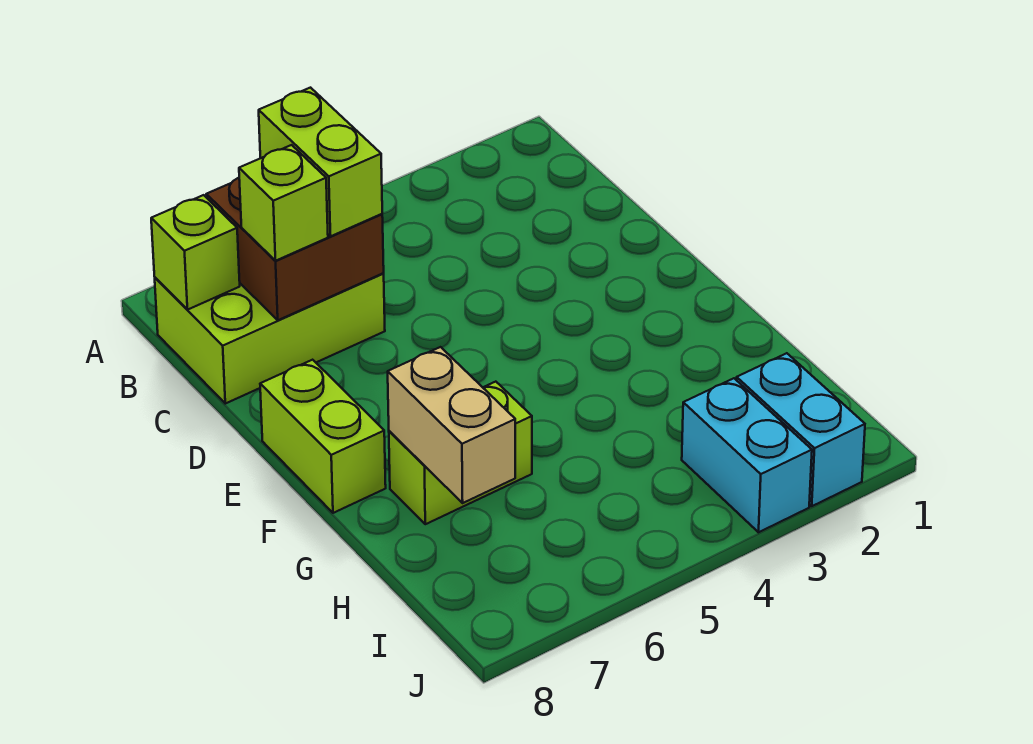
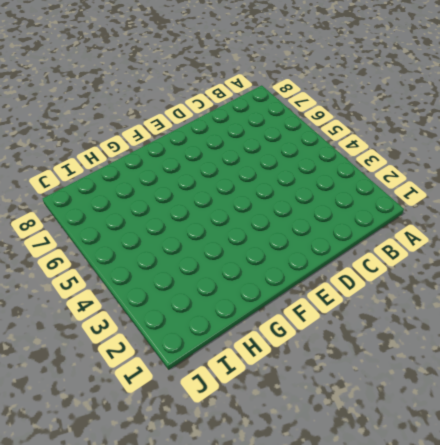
none -> lime brick B6:C8 level 1
none -> lime brick E8:F8 level 1

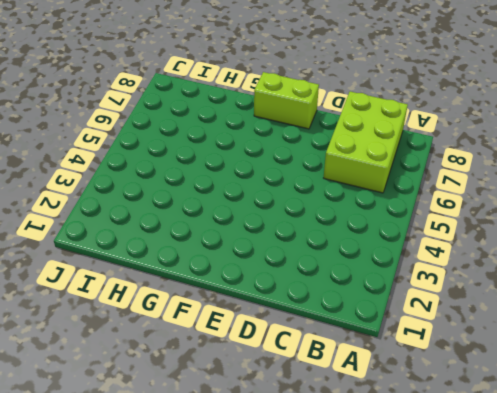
none -> lime brick G6:G7 level 1
none -> cyan brick I2:J2 level 1

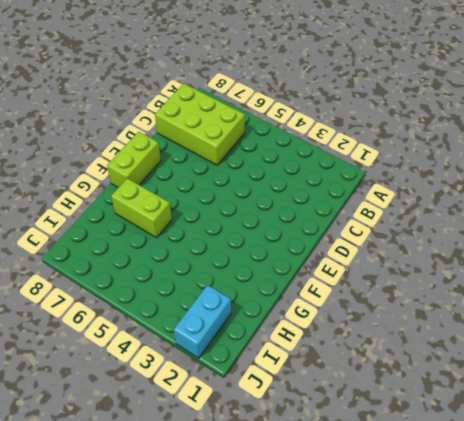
none -> cyan brick I3:J3 level 1
none -> brown brick B6:C7 level 2

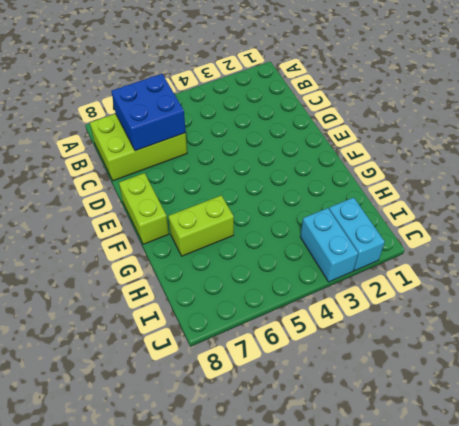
blue brick B6:C7 level 2 -> brown brick B6:C7 level 2
none -> lime brick B8 level 2
none -> tan brick G7:H7 level 2

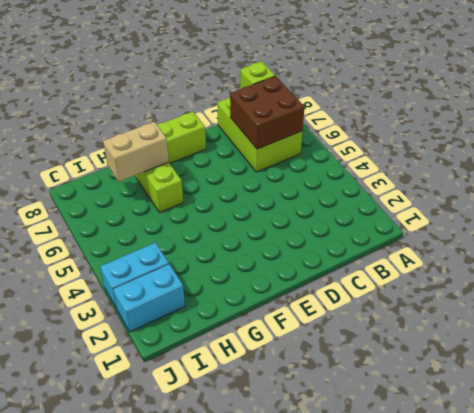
none -> lime brick B6:C6 level 3
none -> lime brick C7 level 3

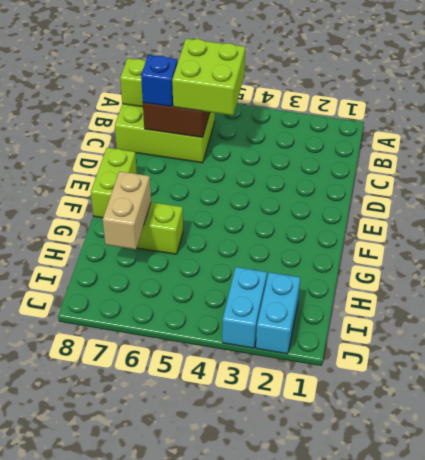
lime brick B5:C6 level 3 -> lime brick B6:C6 level 3
blue brick C7 level 3 -> lime brick C7 level 3

